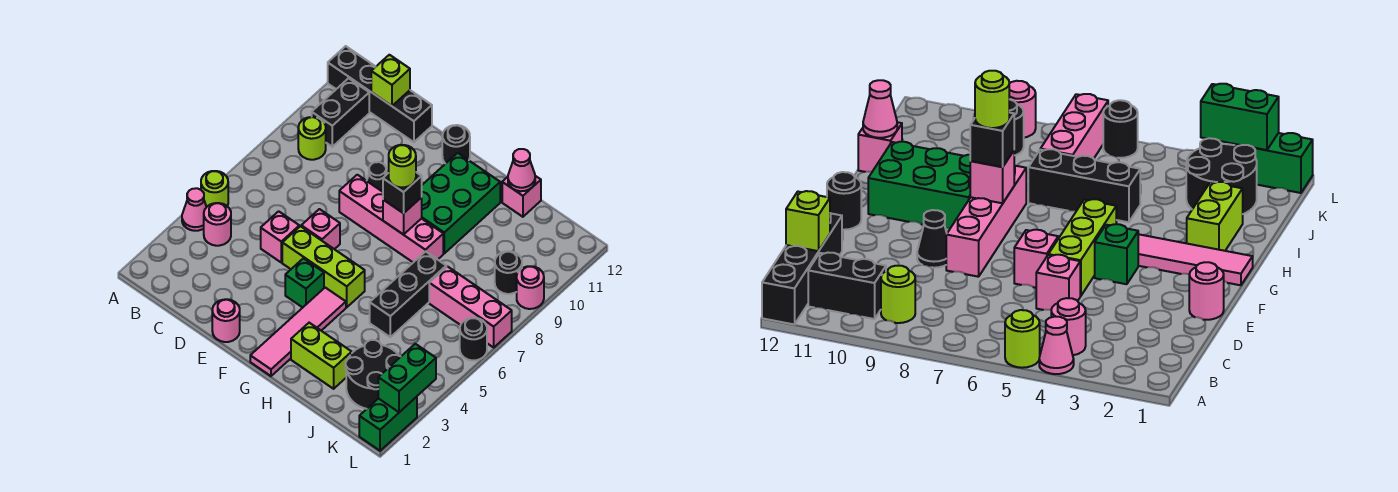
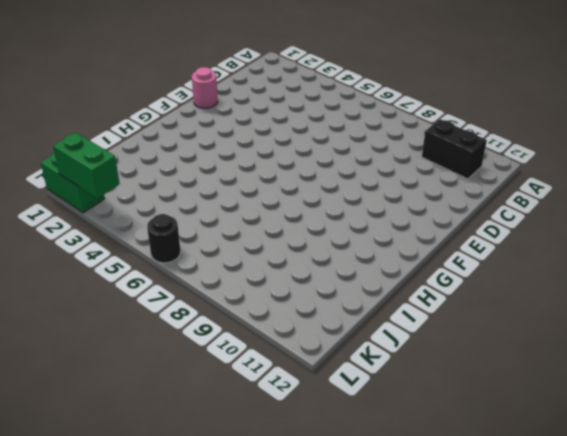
none -> pink cone A4 level 1
none -> lime round brick A5 level 1
none -> black brick A12:D12 level 1
none -> pink round brick B4 level 1

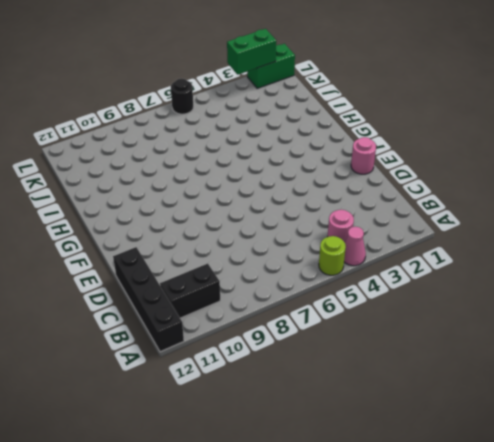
none -> lime round brick B9 level 1
none -> pink brick D5 level 1
none -> lime brick E5:G5 level 1
none -> pink brick E6 level 1

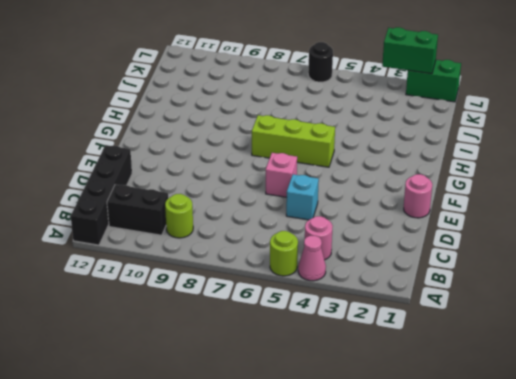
cyan brick D5 level 1 -> pink brick D5 level 1
lime brick G5:G7 level 1 -> lime brick E5:G5 level 1
none -> pink brick E8:H8 level 1
none -> black cone E9 level 1
none -> green brick F4 level 1
none -> black round brick F12 level 1

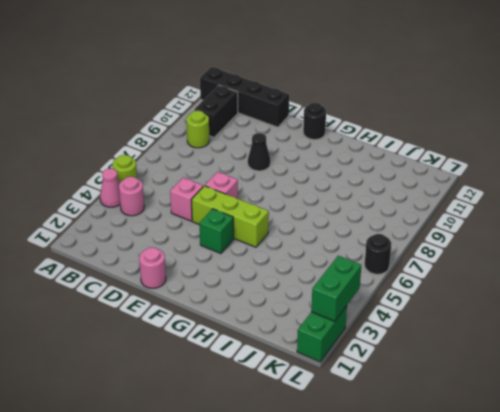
none -> pink brick E8:H8 level 1
none -> pink tile G1:G4 level 1
none -> green brick G9:H11 level 1
none -> lime brick H2:I2 level 1

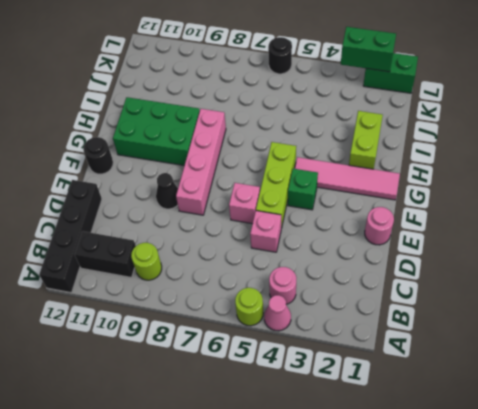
none -> black brick I5:I7 level 1
none -> pink brick I12 level 1
none -> black round brick J2:K3 level 1
none -> pink brick J7:L7 level 1

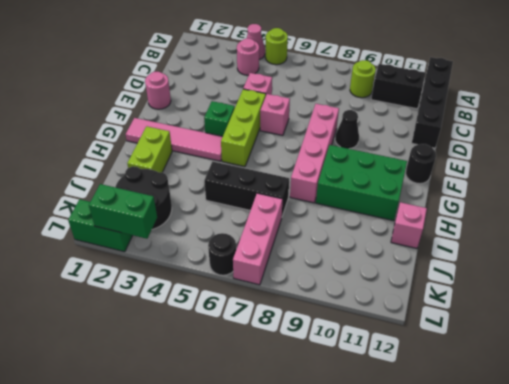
none -> black round brick K9 level 1
none -> pink round brick L9 level 1
none -> lime brick C12 level 2
none -> pink brick G8 level 2

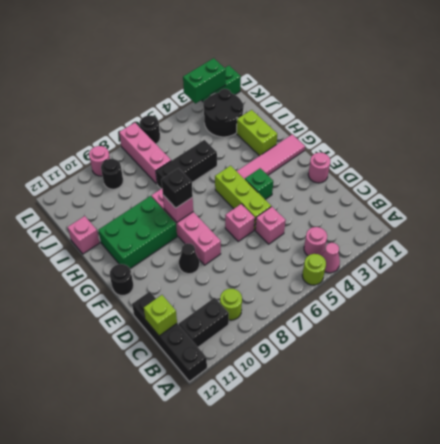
none -> pink cone I12 level 2
none -> lime round brick G8 level 4

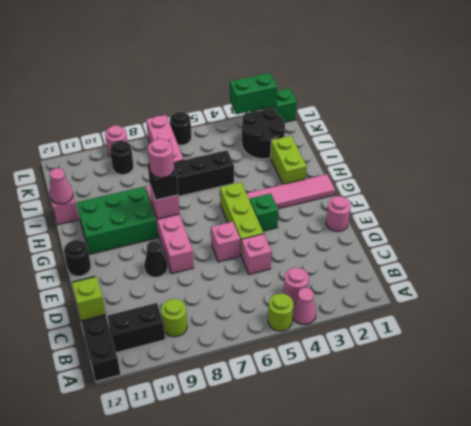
pink round brick G8 level 4 -> lime round brick G8 level 4

